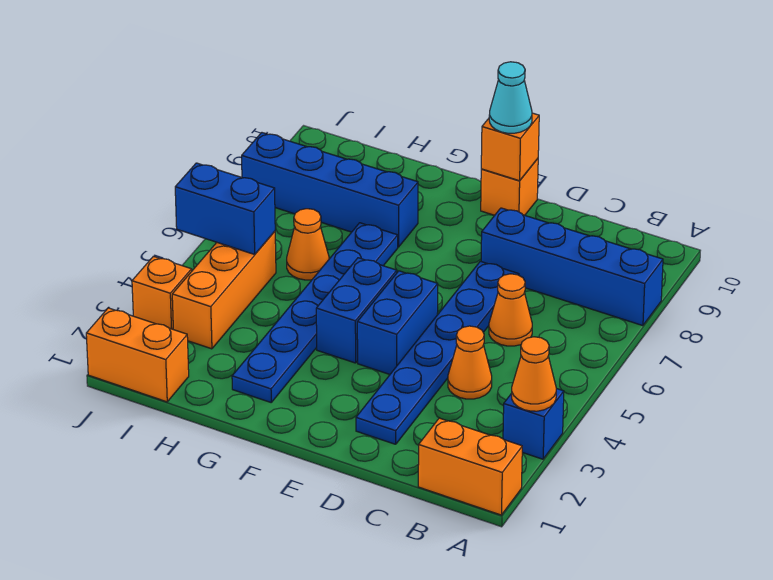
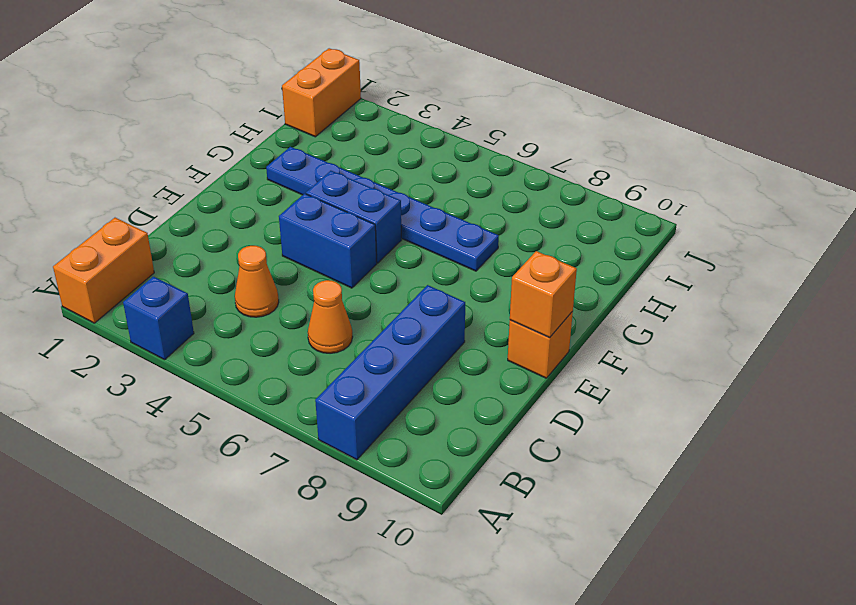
none -> blue plate D2:D7 level 1
none -> blue brick G8:J8 level 1
none -> orange cone H6 level 1

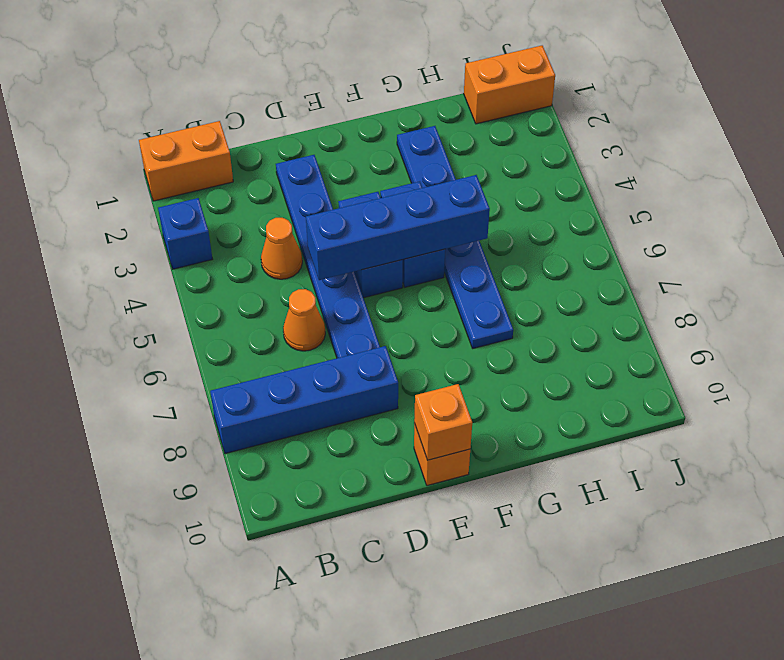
blue brick D5:G5 level 2 -> blue brick G8:J8 level 1
none -> orange cone H6 level 1
none -> orange brick I3:I5 level 1
none -> orange brick J3 level 1

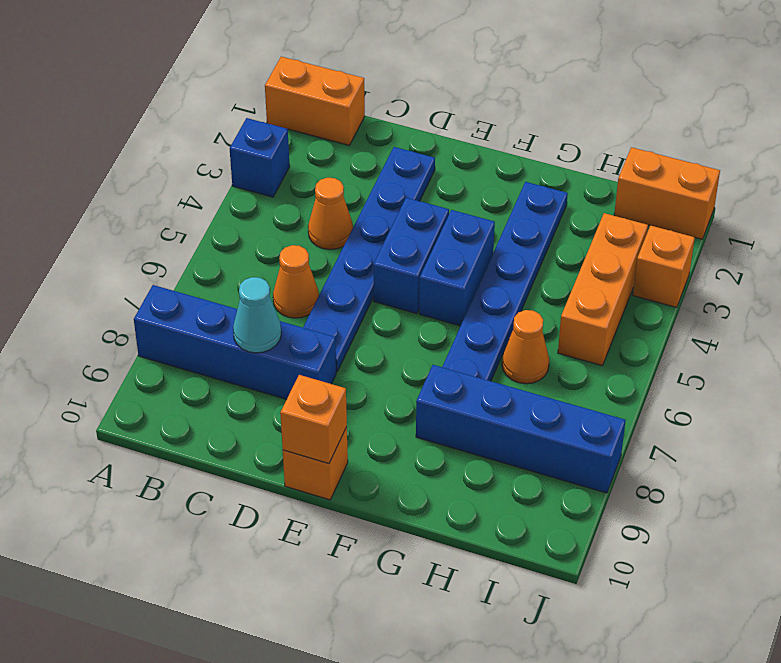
cyan cone C8 level 2 -> cyan cone E10 level 3
none -> orange cone A3 level 2
none -> blue brick I5:J5 level 2

